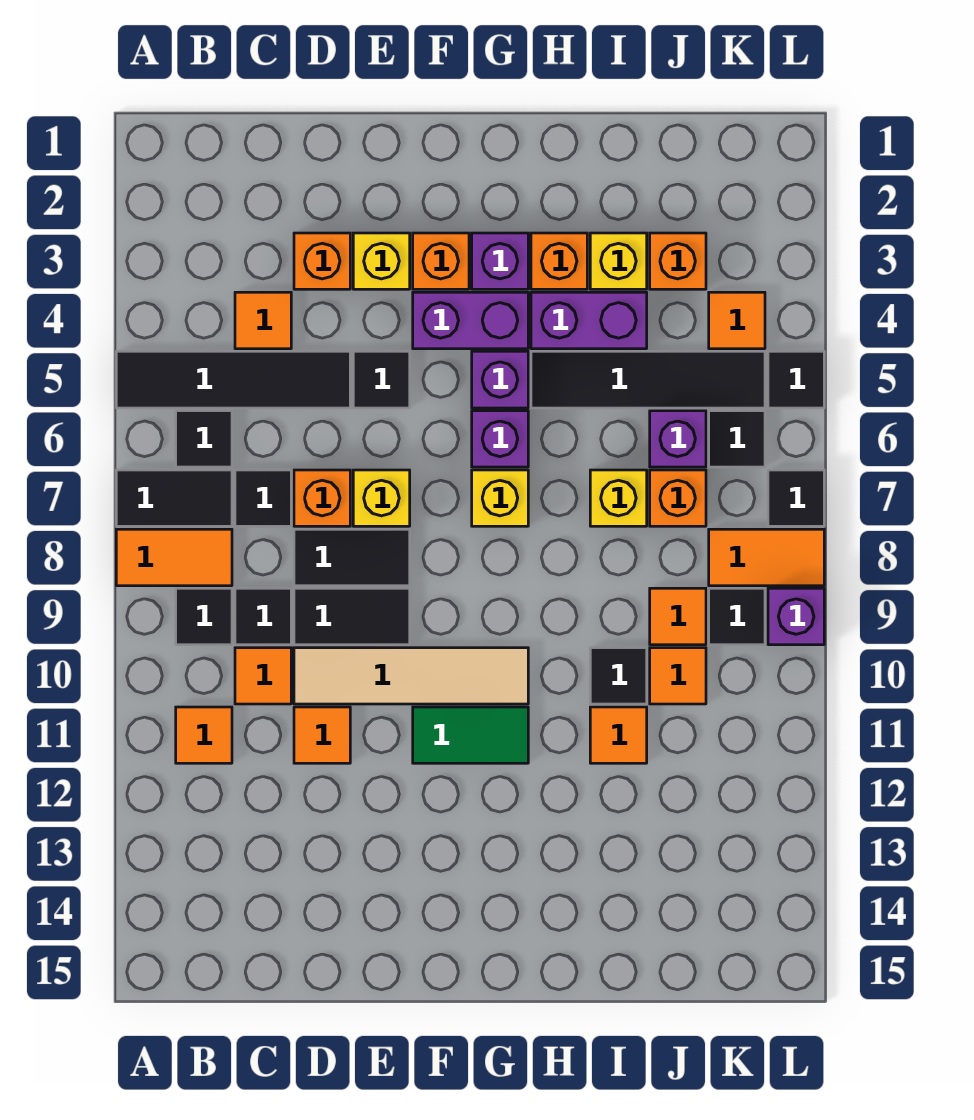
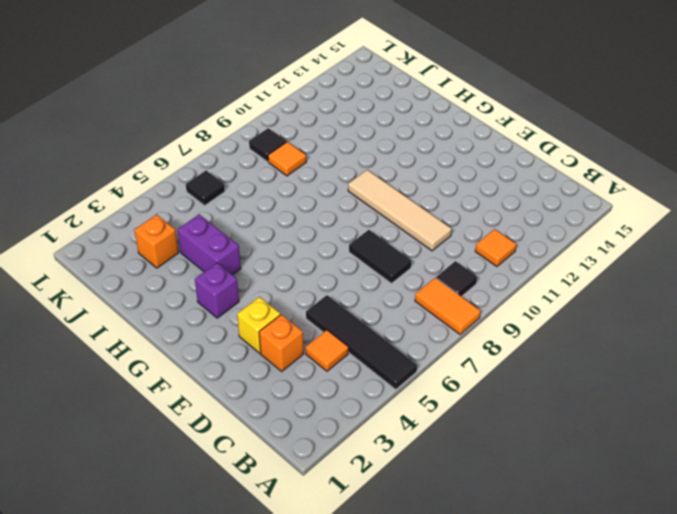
none -> black tile A7:B7 level 1
none -> black tile B6 level 1
none -> black tile C7 level 1
none -> black tile C9 level 1

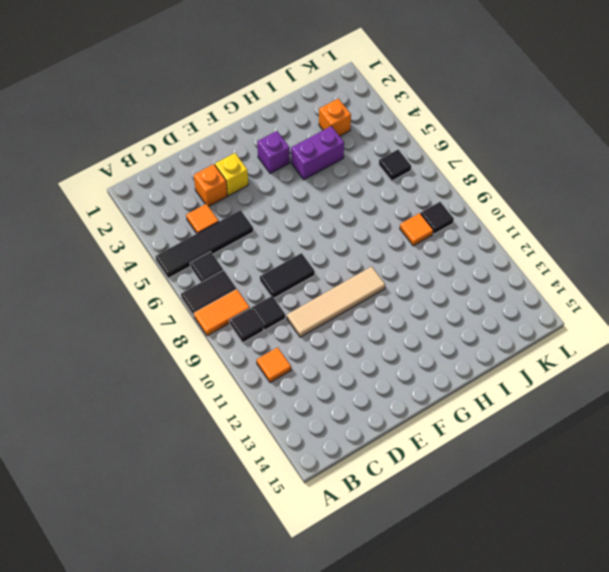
none -> black tile C7 level 1
none -> orange tile C10 level 1
none -> orange brick D7 level 1
none -> black tile D9:E9 level 1

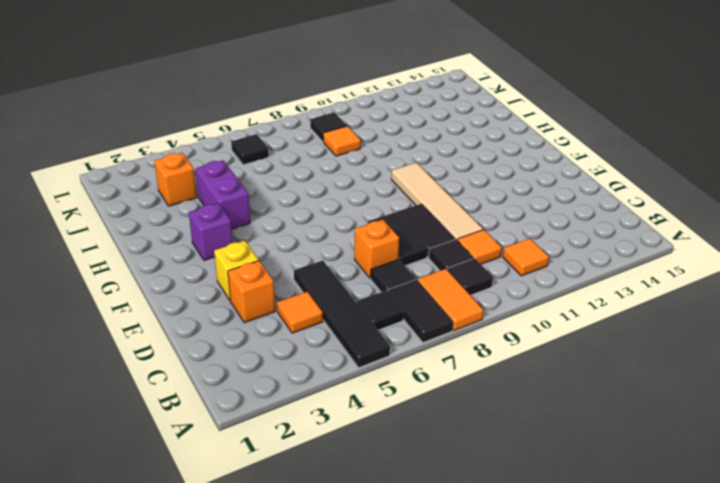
none -> orange tile D11 level 1
none -> black tile E5 level 1
none -> yellow brick E7 level 1
none -> orange brick F3 level 1

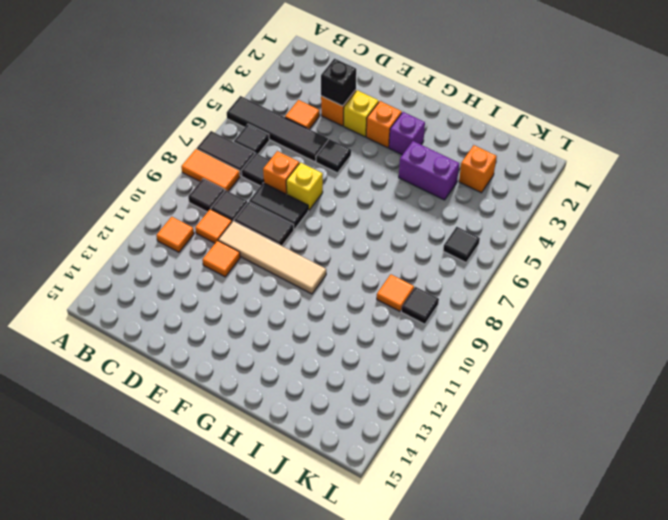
black brick D3 level 2 -> none
none -> purple brick F4:G4 level 1
none -> green tile F11:G11 level 1
none -> purple brick G5 level 1
none -> purple brick G6 level 1

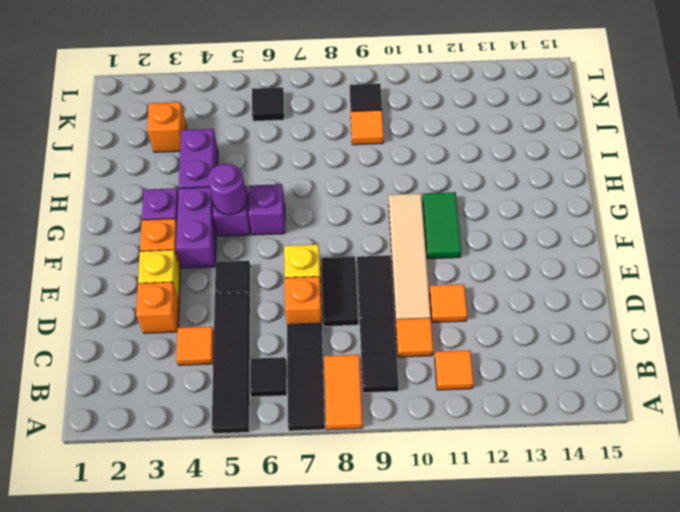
purple round brick G5 level 2 -> none
none -> yellow brick G7 level 1
none -> orange brick H3 level 1
none -> black tile H5:K5 level 1
none -> yellow brick I3 level 1

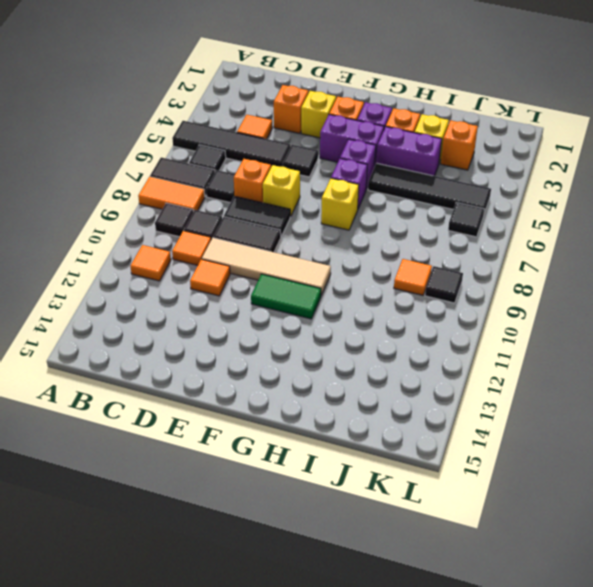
none -> yellow brick I7 level 1
none -> black tile I10 level 1
none -> orange tile I11 level 1
none -> purple brick J6 level 1

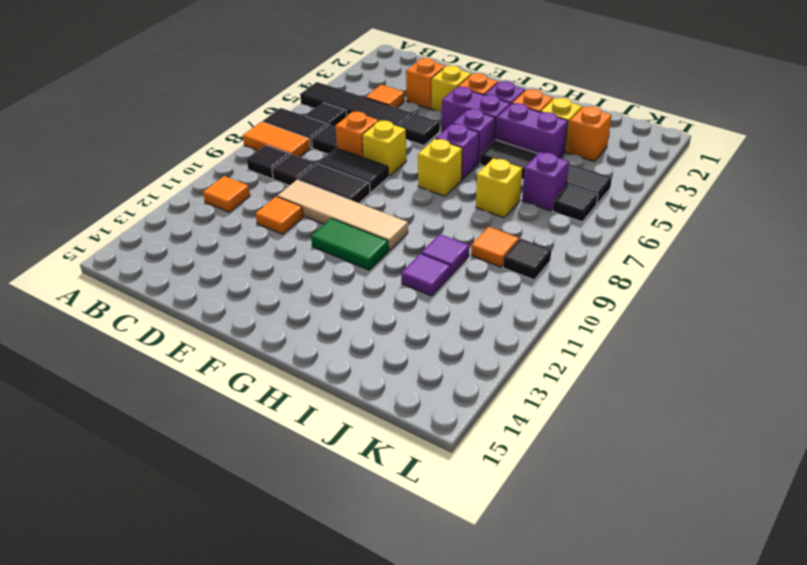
purple tile I10 level 1 -> black tile I10 level 1
purple tile I11 level 1 -> orange tile I11 level 1
none -> orange tile C10 level 1
none -> orange brick J7 level 1
none -> orange tile J10 level 1
none -> orange tile K4 level 1

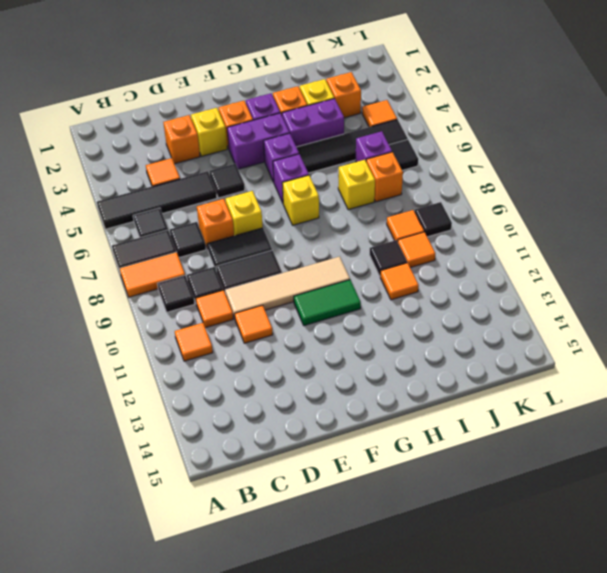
none -> orange tile K8:L8 level 1
none -> black tile L5 level 1
none -> black tile L7 level 1
none -> purple brick L9 level 1

